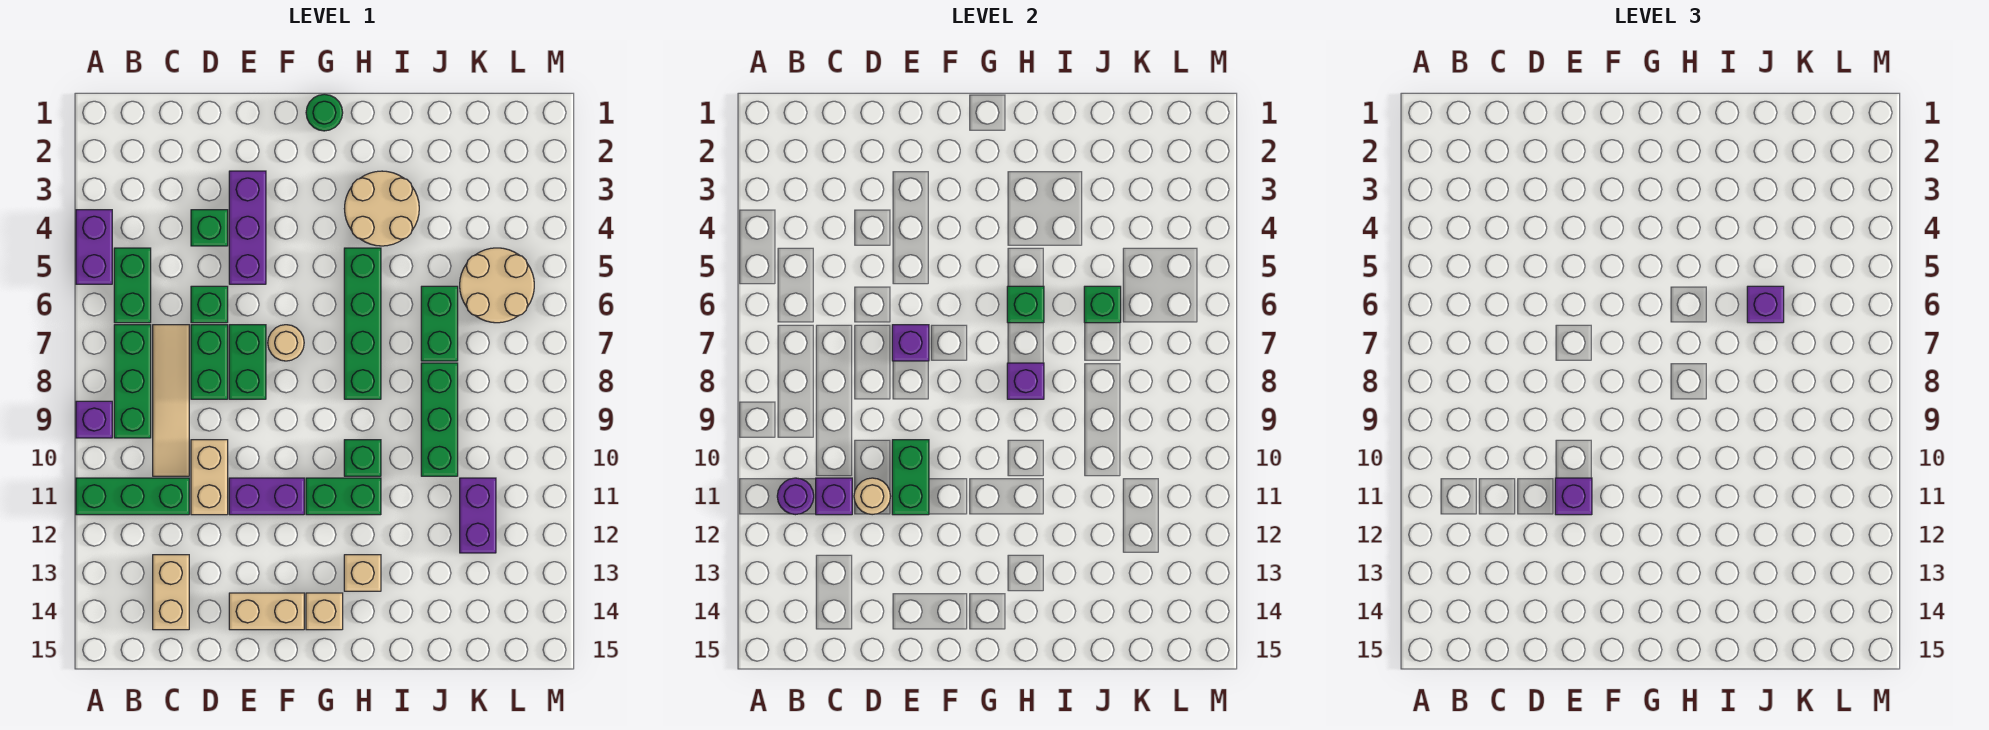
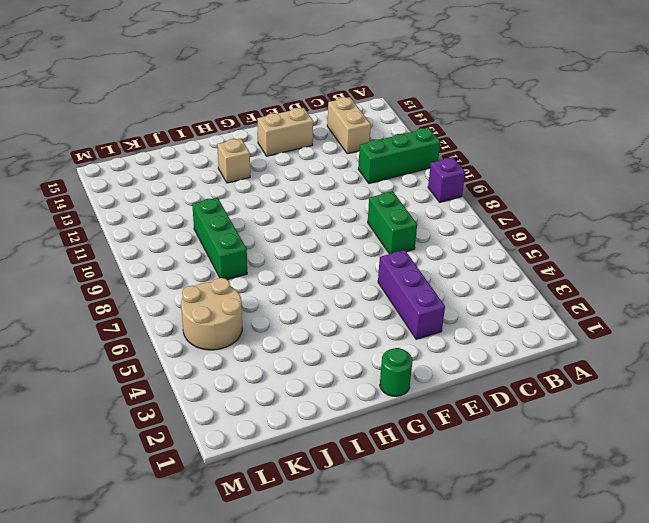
none -> purple brick A4:A5 level 1
none -> green brick B5:B6 level 1
none -> green brick B7:B9 level 1
none -> tan tile C7:C10 level 1

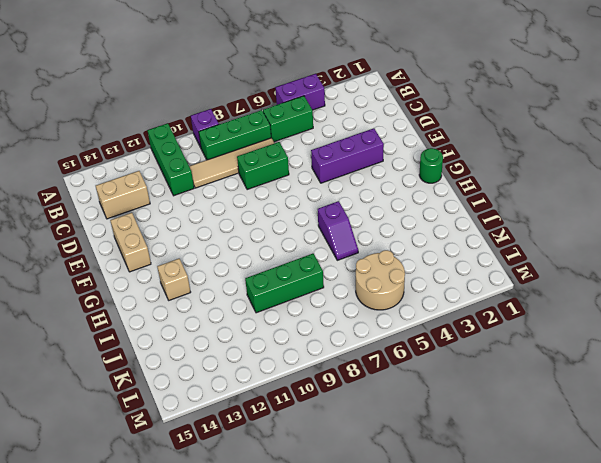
purple slope H6:I6 level 1 top H -> green brick H5:H8 level 1
none -> green brick D4 level 1
none -> green brick D6 level 1
none -> tan brick D10:D11 level 1
none -> green brick E7:E8 level 1

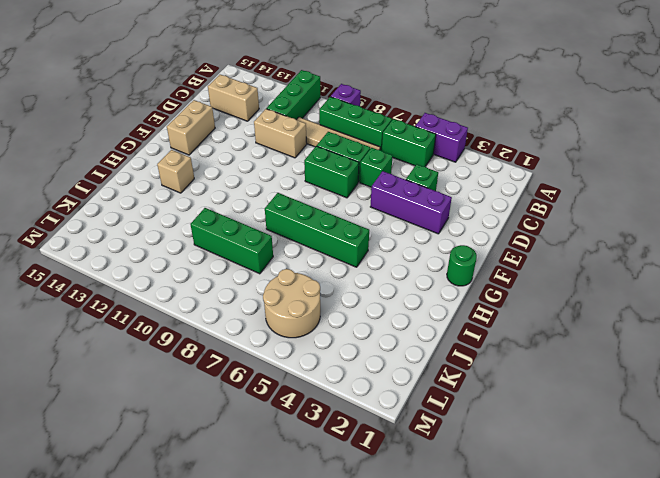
none -> purple brick E11:F11 level 1
none -> tan round brick F7 level 1
none -> green brick G11:H11 level 1
none -> tan brick G14 level 1

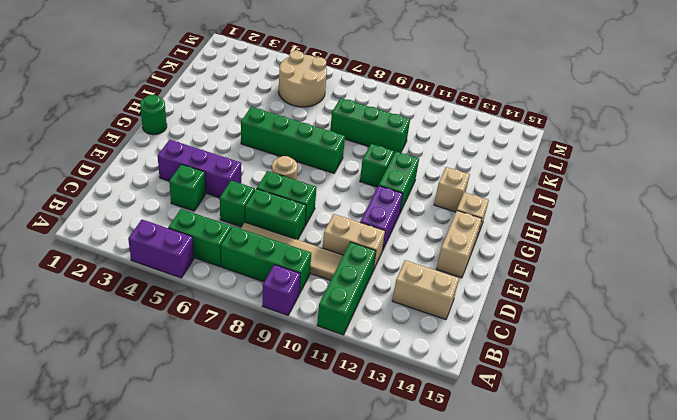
none -> tan round brick H3:I4 level 1
none -> green brick J6:J7 level 1
none -> purple brick K11:K12 level 1
none -> purple round brick B11 level 2

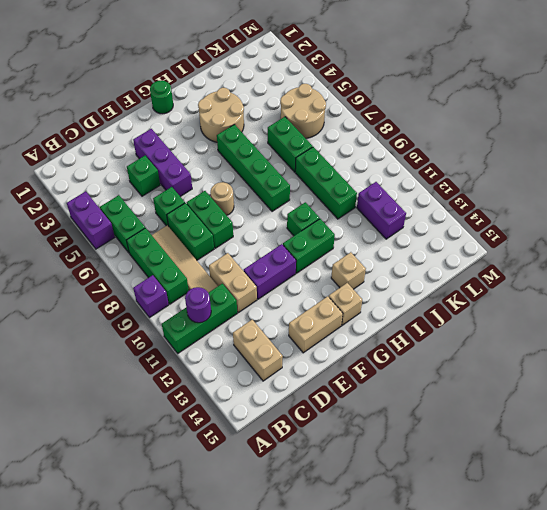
none -> purple brick C11 level 2
none -> tan round brick D11 level 2
none -> purple brick E7 level 2
none -> green brick E10:E11 level 2

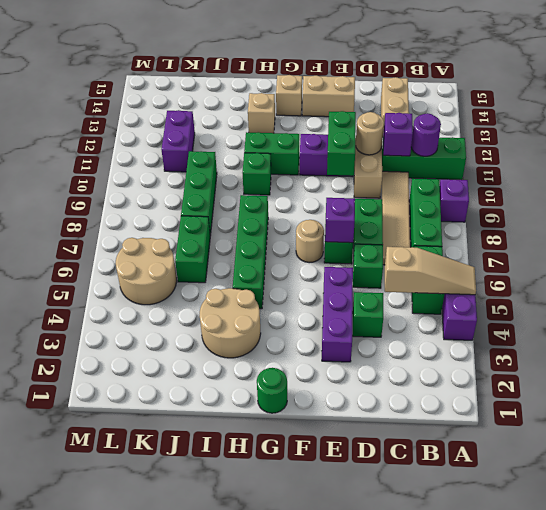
tan slope A5:C5 level 2 top C -> none
none -> green brick H6 level 2
none -> purple brick H8 level 2
none -> green brick J6 level 2
none -> purple brick E11 level 3

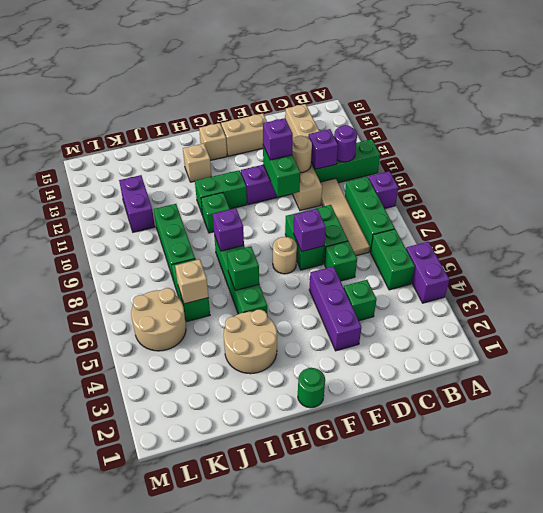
tan brick J6 level 2 -> green brick J6 level 2
none -> purple brick J6 level 3

